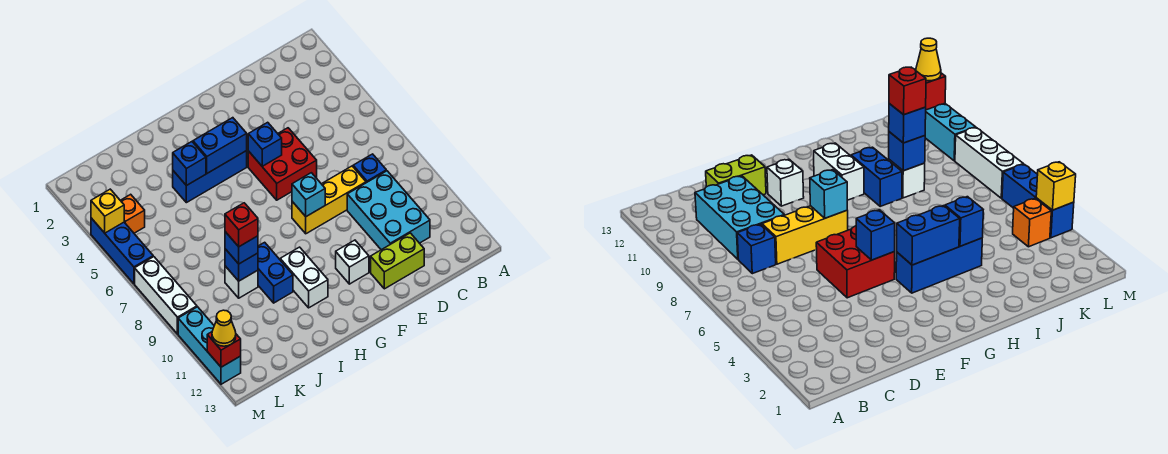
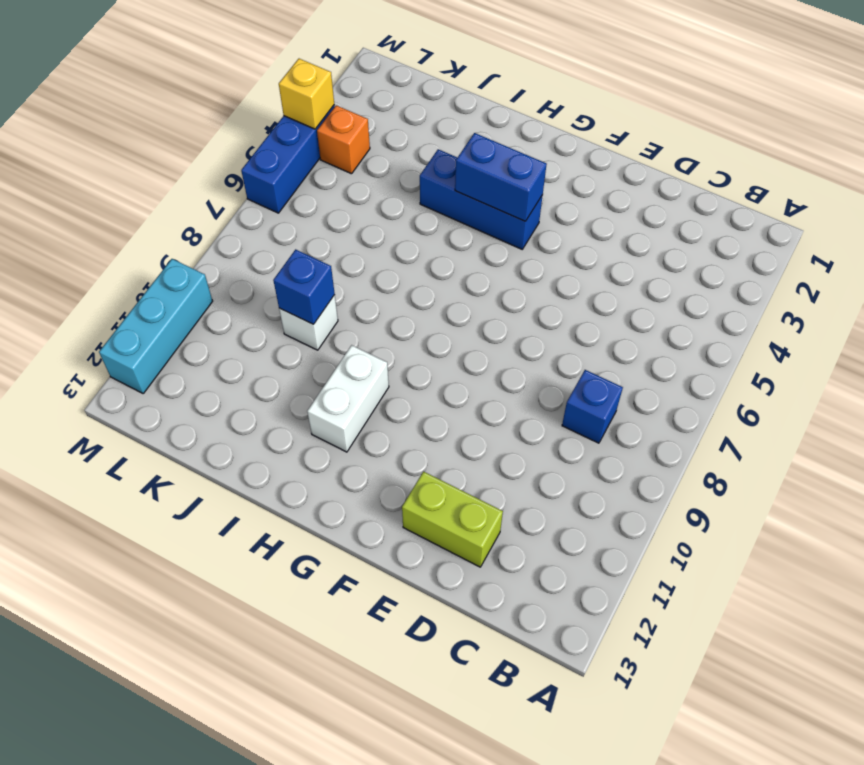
none -> cyan brick C9:D11 level 1
none -> yellow brick D8:F8 level 1
none -> red brick E5:F6 level 1

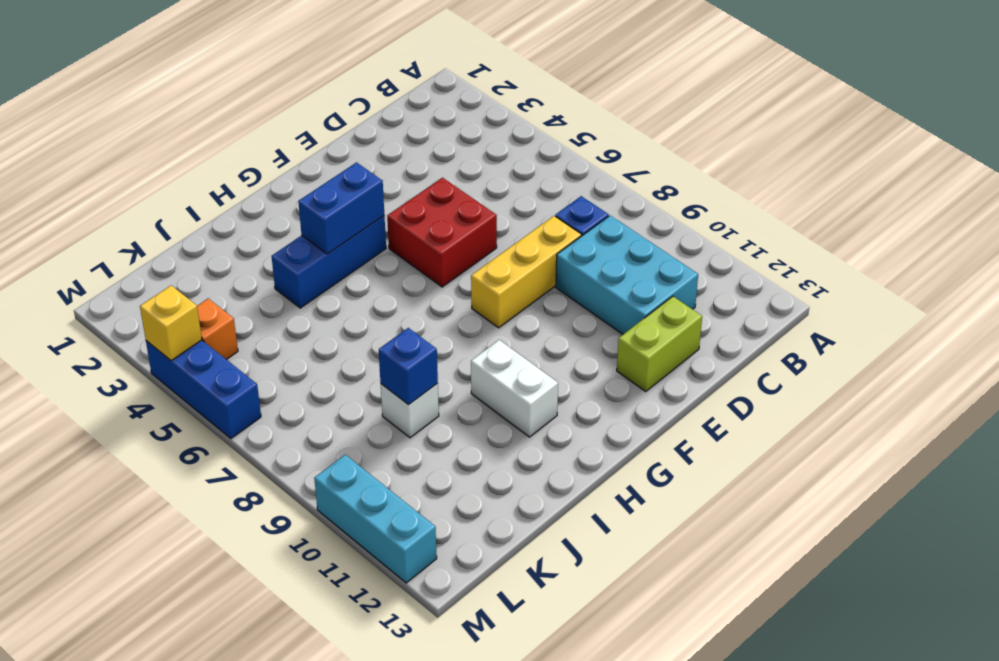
none -> white brick F11 level 1
none -> blue brick I9:I10 level 1
none -> white brick M7:M9 level 1

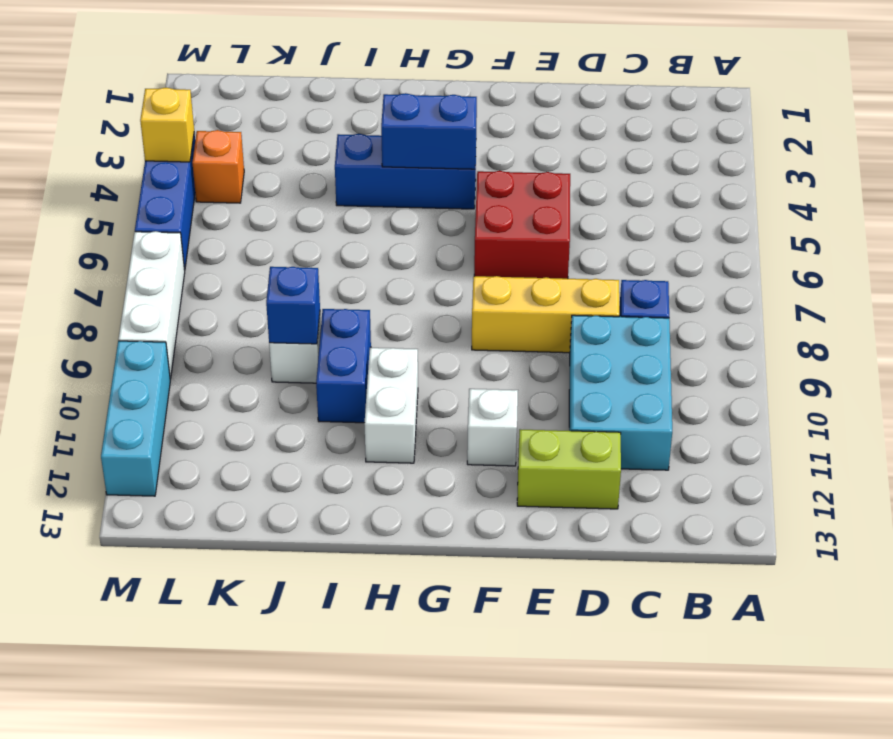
none -> blue brick F5 level 2
none -> cyan brick F8 level 2
none -> blue brick I4 level 2

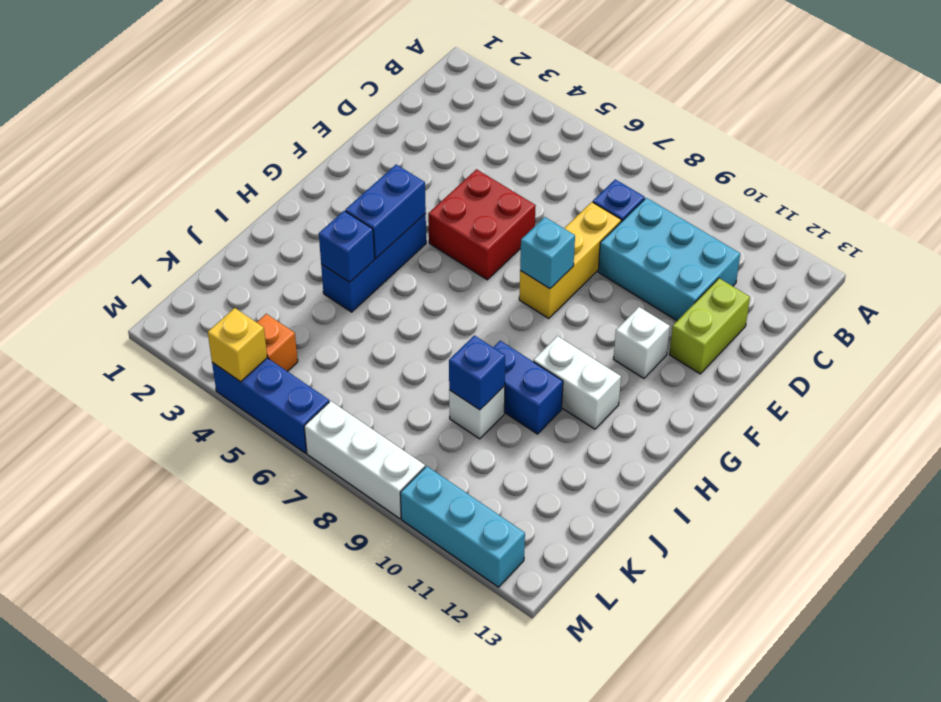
none -> blue brick F5 level 2
none -> red brick M12 level 2
none -> blue brick J9 level 3

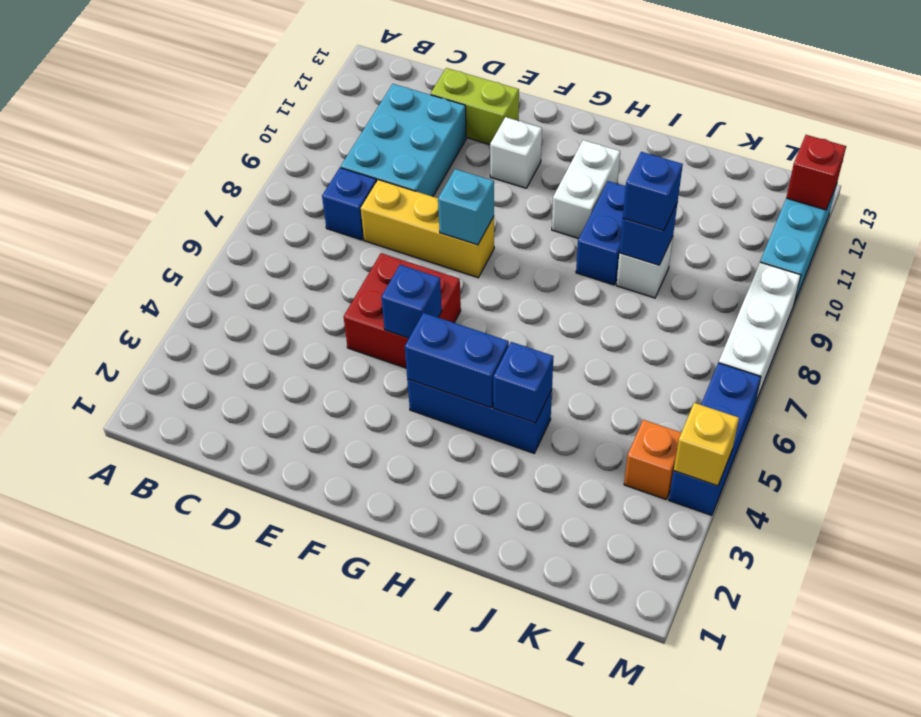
none -> yellow cone M12 level 3
none -> red brick J9 level 4

